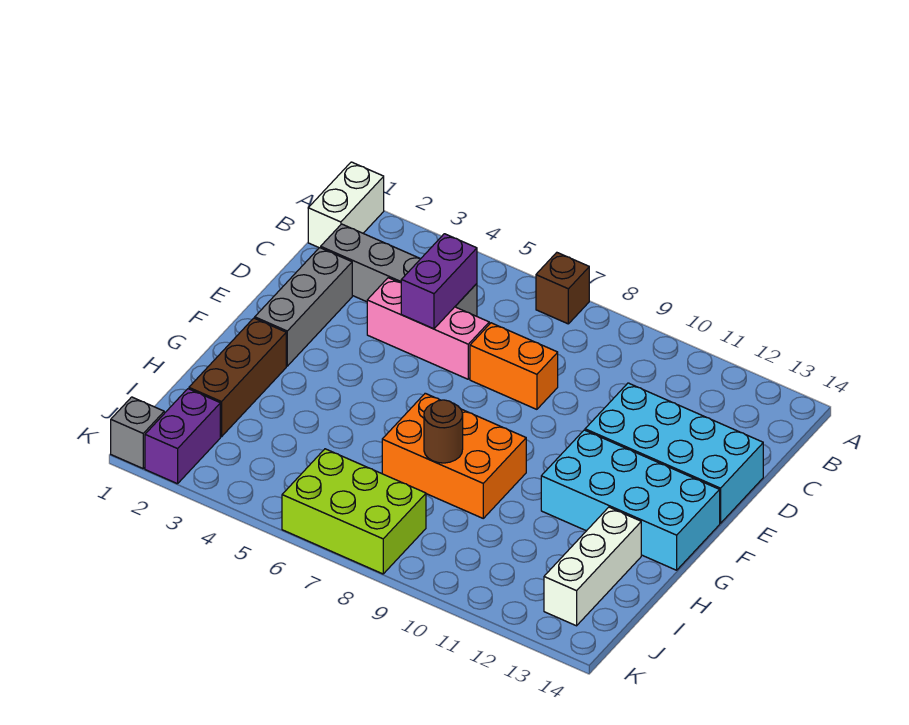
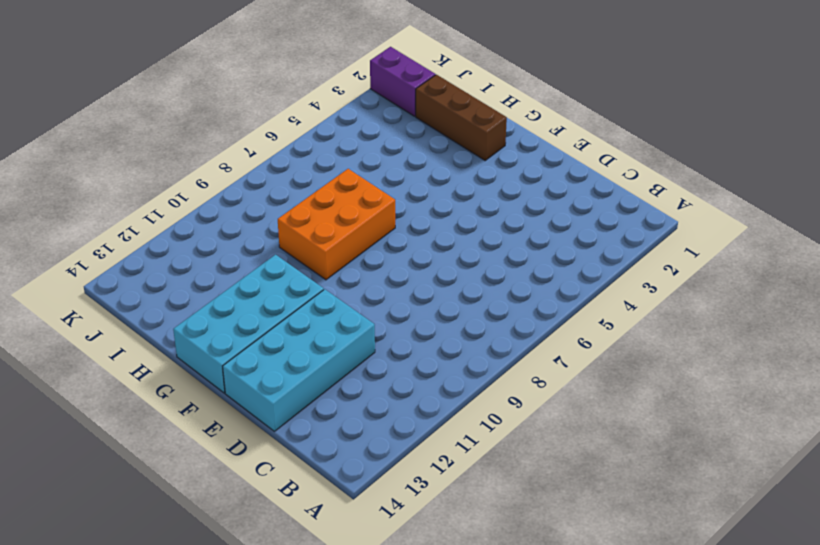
none -> white brick A1:B1 level 1
none -> brown brick A7 level 1
none -> grey brick C2:C5 level 1

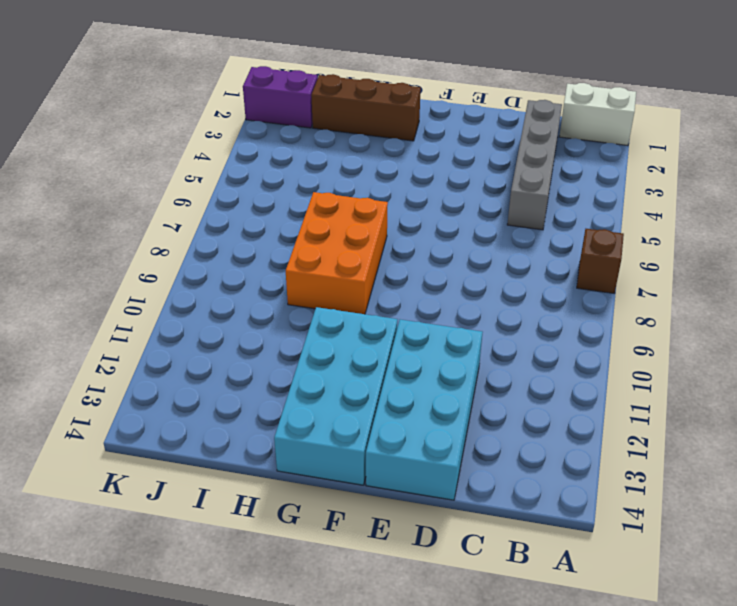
none -> grey brick D2:F2 level 1
none -> pink brick D4:D6 level 1
none -> orange brick D7:D8 level 1

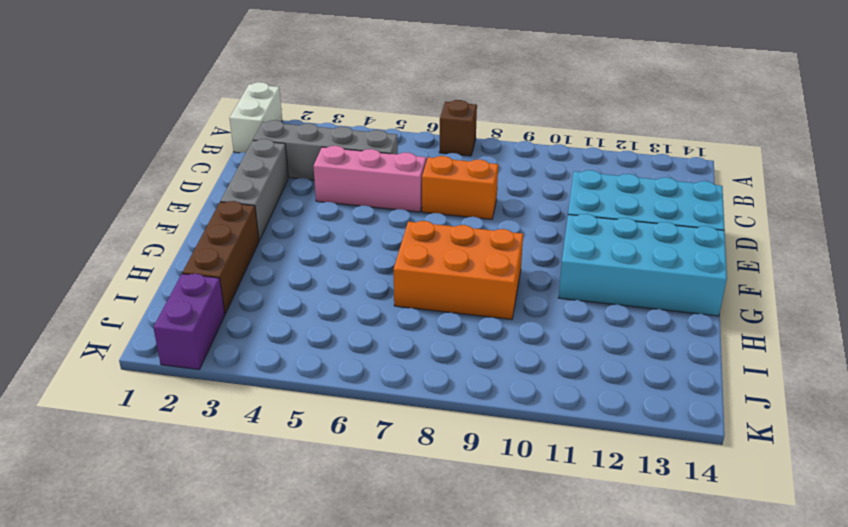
none -> white brick H13:J13 level 1
none -> lime brick J6:K8 level 1
none -> grey brick K1 level 1

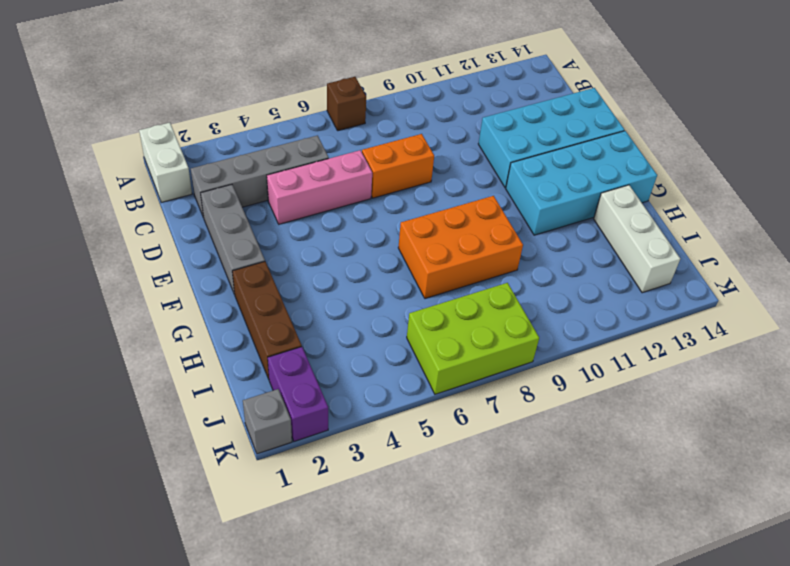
none -> purple brick C5:D5 level 2
none -> brown round brick H8 level 2

